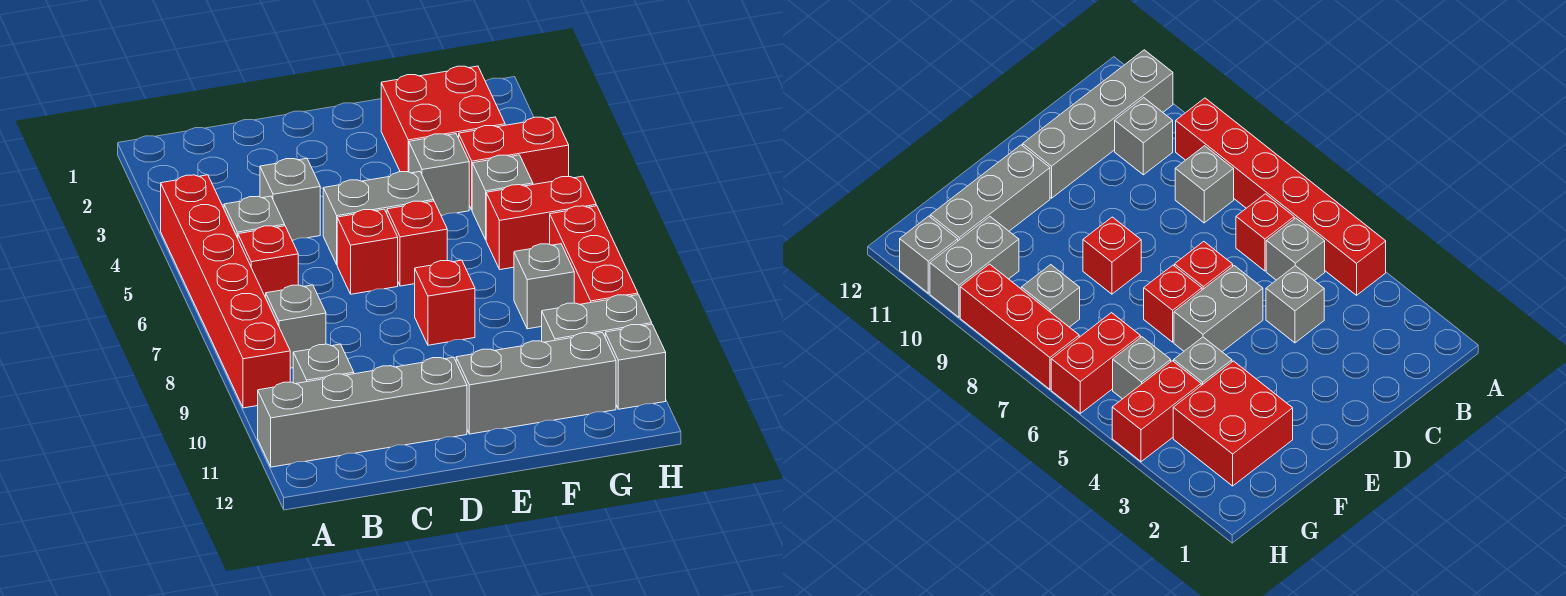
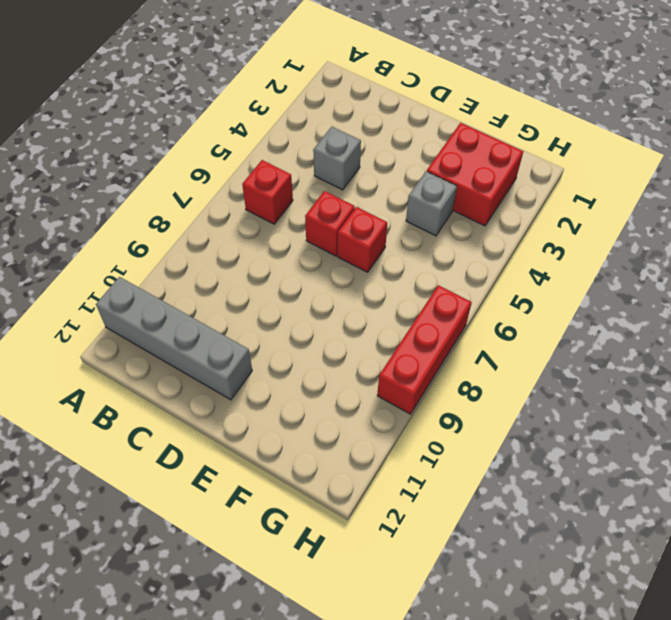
none -> red brick A4:A9 level 1
none -> grey brick B5 level 1
none -> grey brick B8 level 1

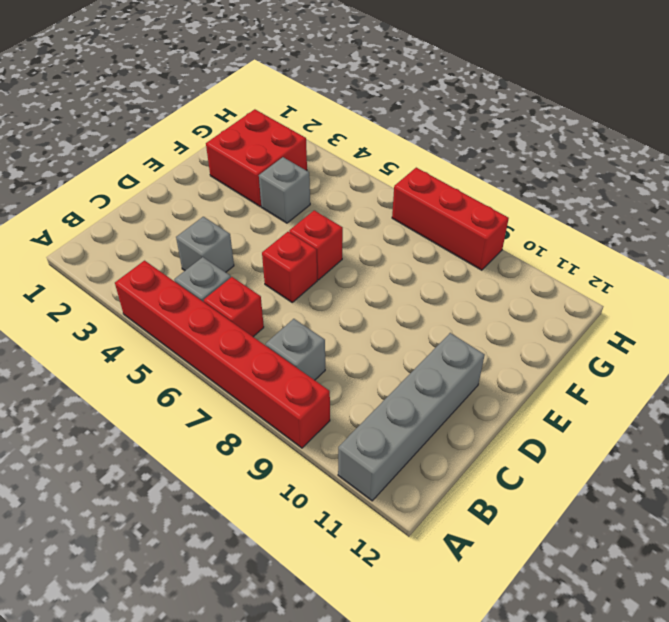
none -> grey brick B10 level 1
none -> grey brick D5:E5 level 1
none -> red brick E8 level 1

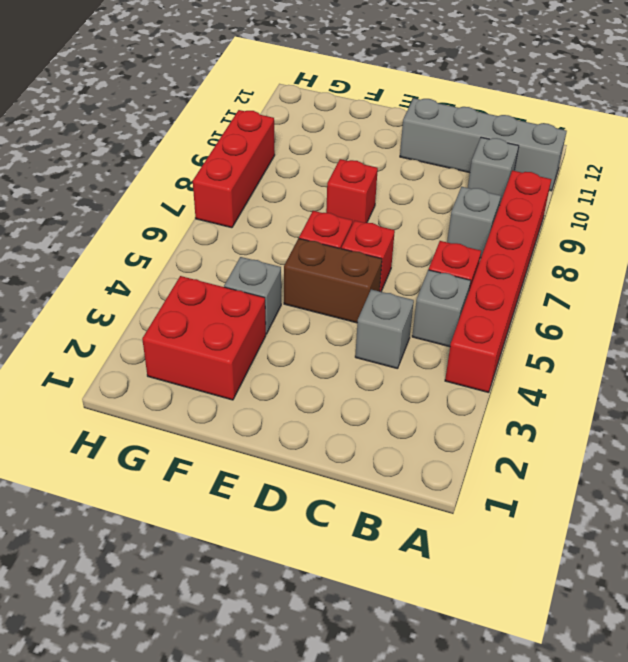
brown brick D5:E5 level 1 -> grey brick D5:E5 level 1
none -> grey brick E11:G11 level 1
none -> red brick G4:H4 level 1
none -> grey brick G5 level 1

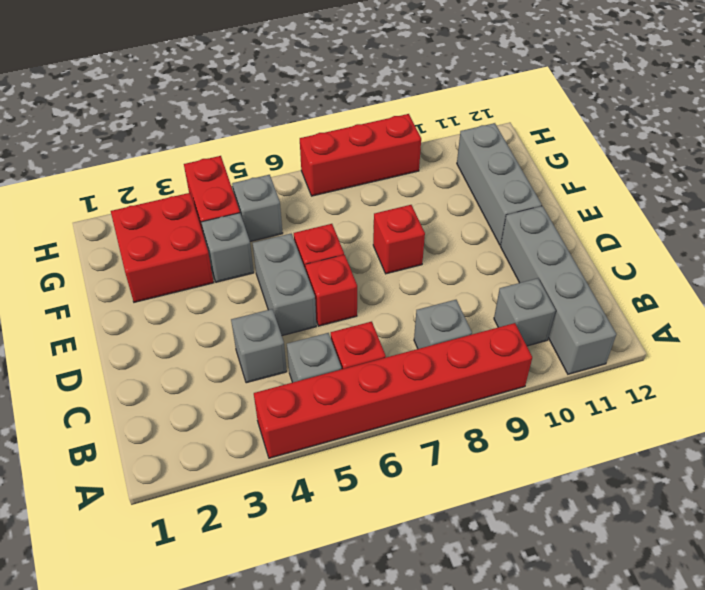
none -> red brick G6:H6 level 1
none -> grey brick G8 level 1
none -> grey brick G10:H10 level 1

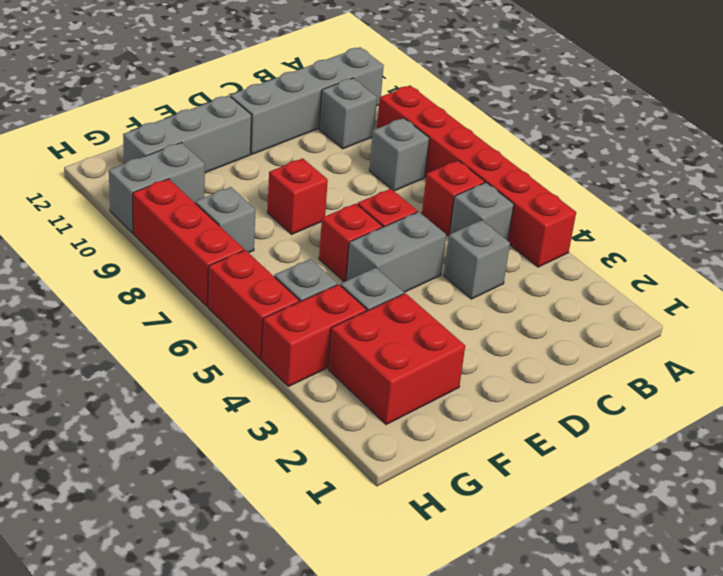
red brick H5:H6 level 1 -> red brick G6:H6 level 1
none -> grey brick H11 level 1

